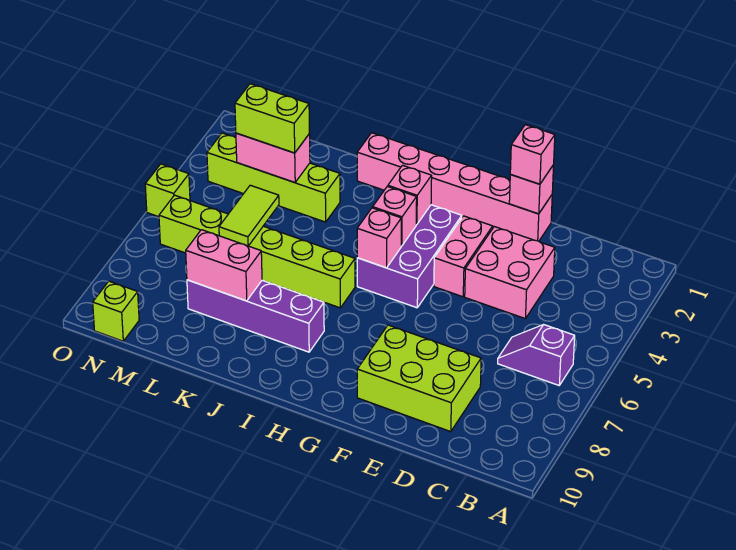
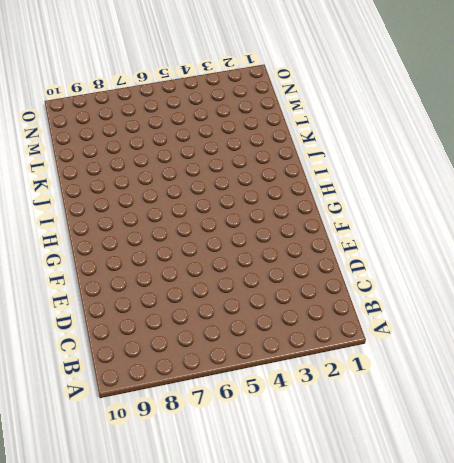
none -> purple slope B6:C6 level 1 top B
none -> pink brick D3:E4 level 1
none -> lime brick D8:F9 level 1

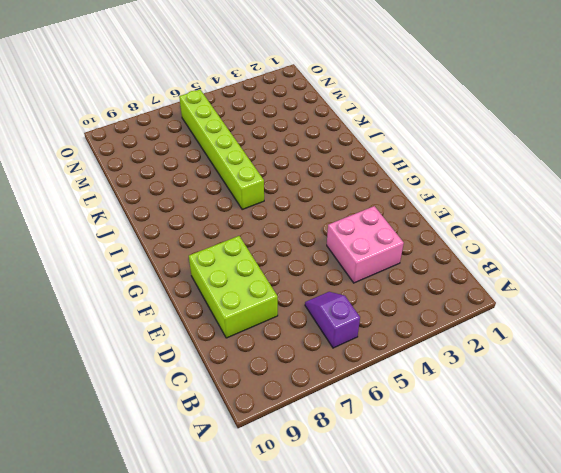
none -> pink brick E1:J1 level 1
none -> pink brick F3:F4 level 1
none -> purple brick G3:H5 level 1

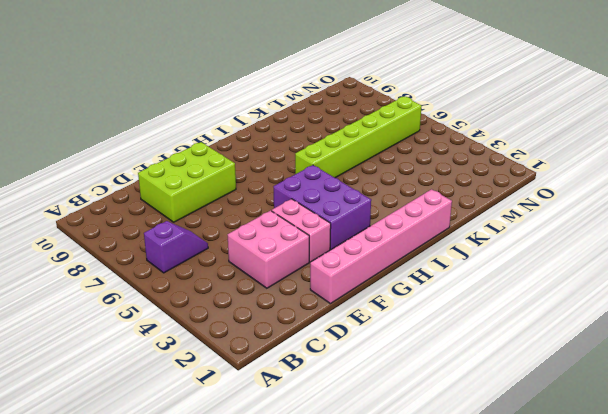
none -> purple brick I8:L8 level 1
none -> lime brick K3:N3 level 1
none -> lime brick N10 level 1

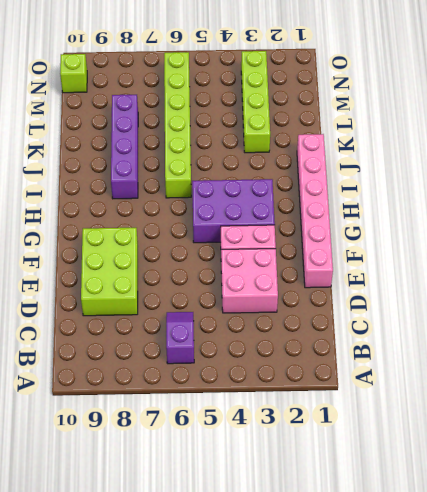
none -> lime brick O5 level 1
none -> pink brick E1 level 2
none -> pink brick H3 level 2

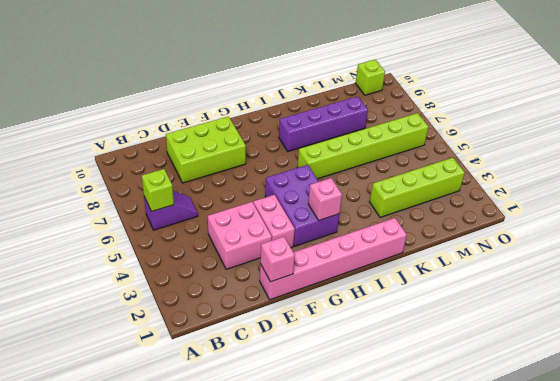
lime brick B6 level 2 -> lime brick O5 level 1
none -> pink brick H4 level 2
none -> pink brick H5 level 2
none -> pink brick K8:L8 level 2

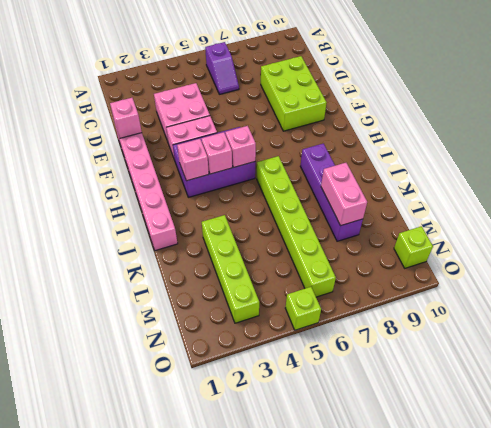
none -> pink brick L3:M3 level 2
none -> lime tile L5:L6 level 2
none -> pink brick E1 level 3

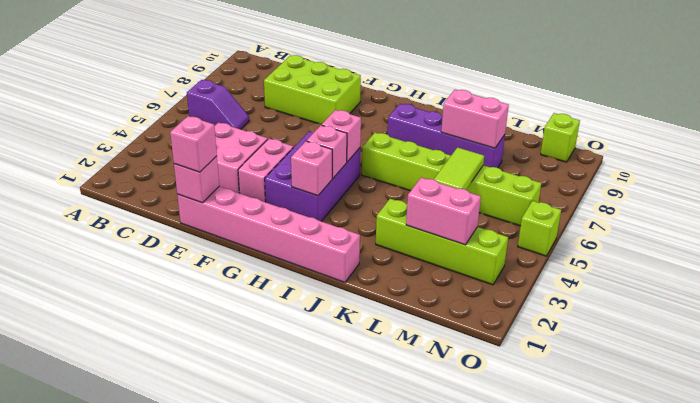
none -> lime brick L3:M3 level 3

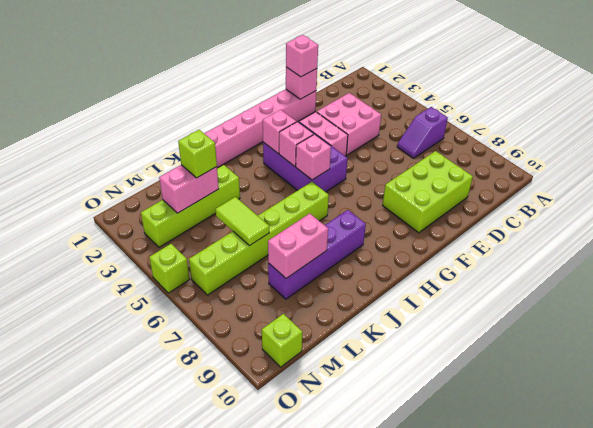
lime brick L3 level 3 -> lime brick L3:M3 level 3

